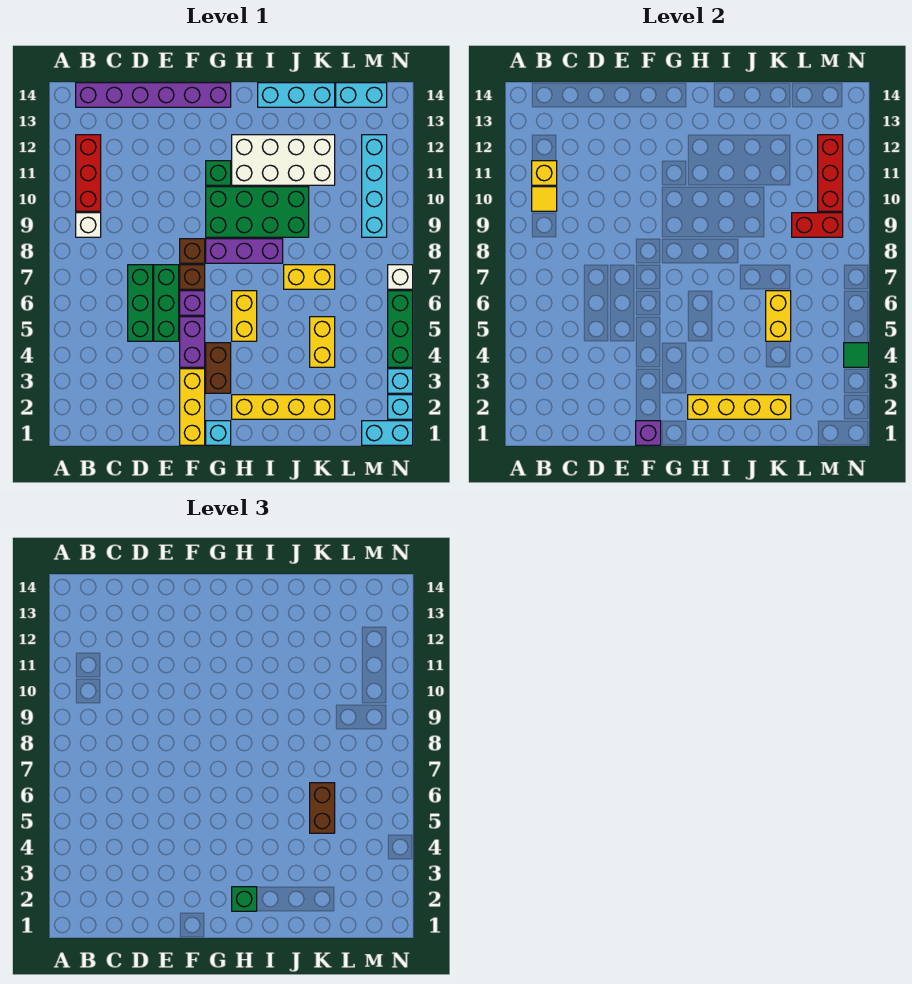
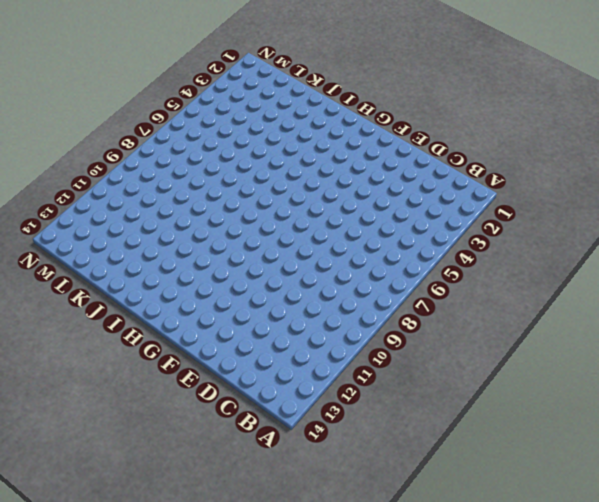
none -> white brick B9 level 1
none -> red brick B10:B12 level 1
none -> purple brick B14:G14 level 1
none -> green brick D5:D7 level 1

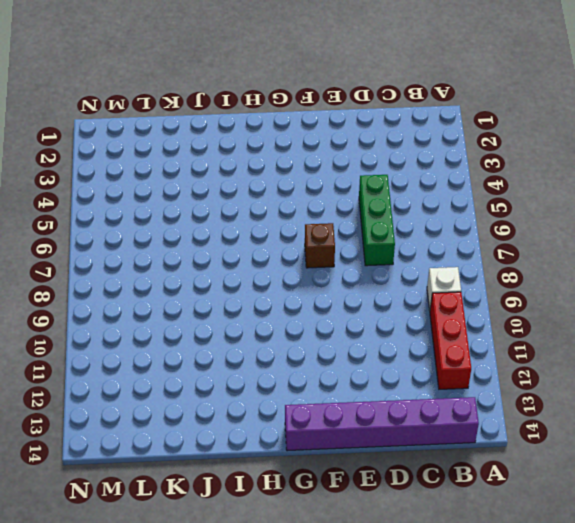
none -> green brick E5:E7 level 1
none -> yellow brick F1:F3 level 1
none -> purple brick F4:F5 level 1
none -> purple brick F6 level 1

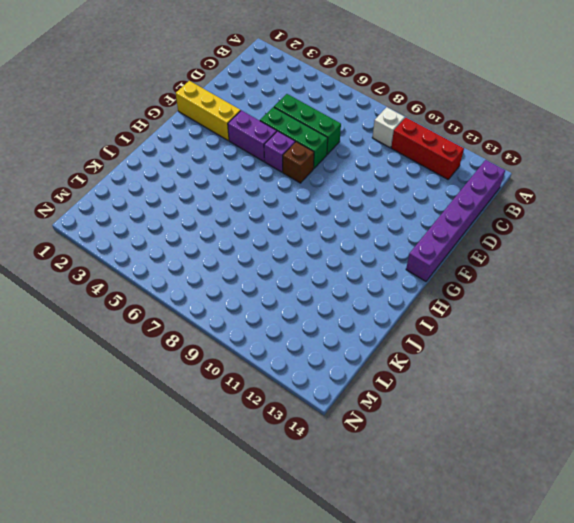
none -> brown brick F8 level 1
none -> cyan brick G1 level 1
none -> brown brick G3:G4 level 1
none -> purple brick G8:I8 level 1

